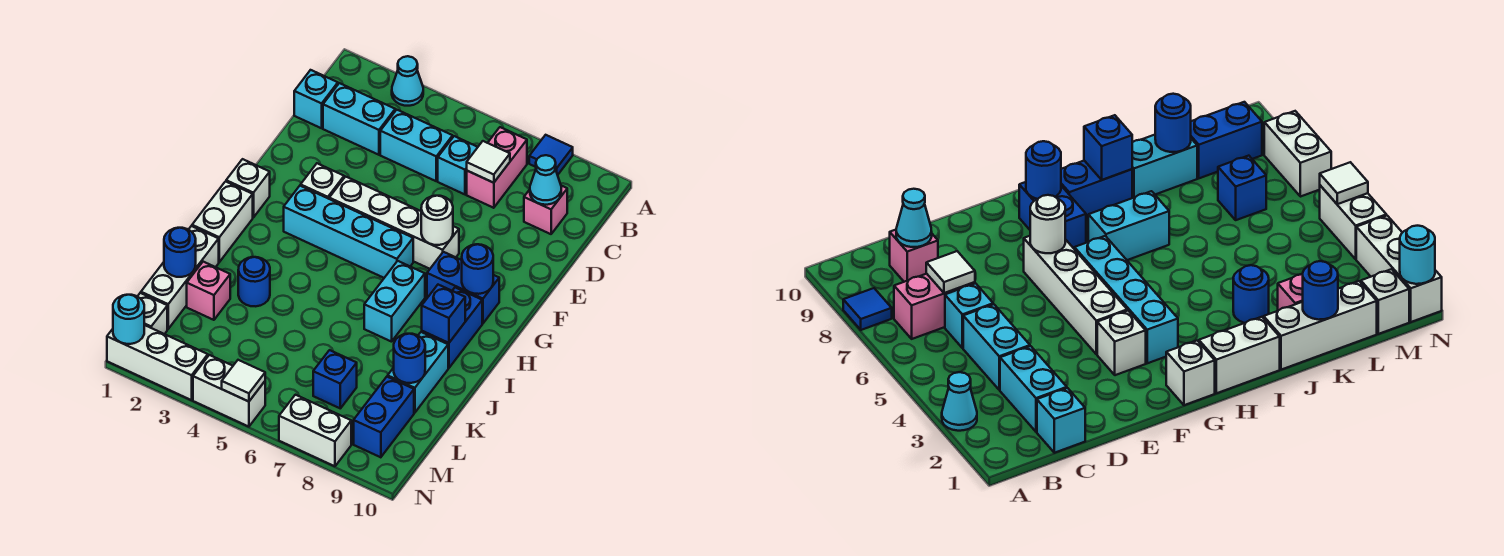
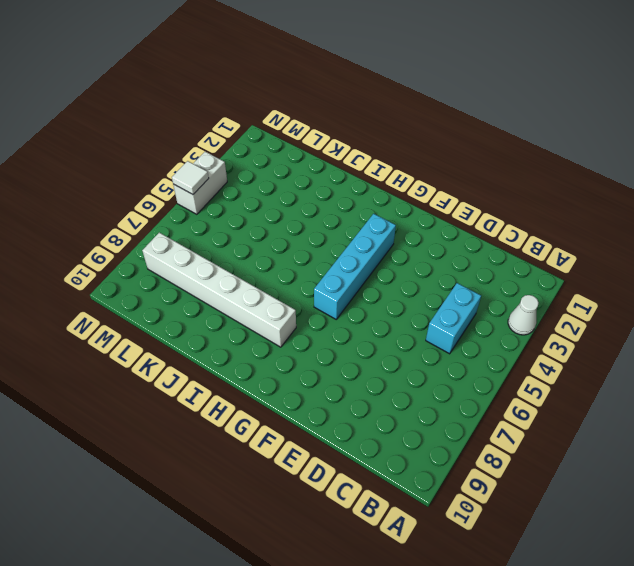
white cone A3 level 1 -> cyan cone A3 level 1
white brick H8:M8 level 1 -> none
none -> blue tile A8 level 1
none -> pink brick B7:C7 level 1
none -> cyan brick C1 level 1
none -> cyan brick C2:C3 level 1

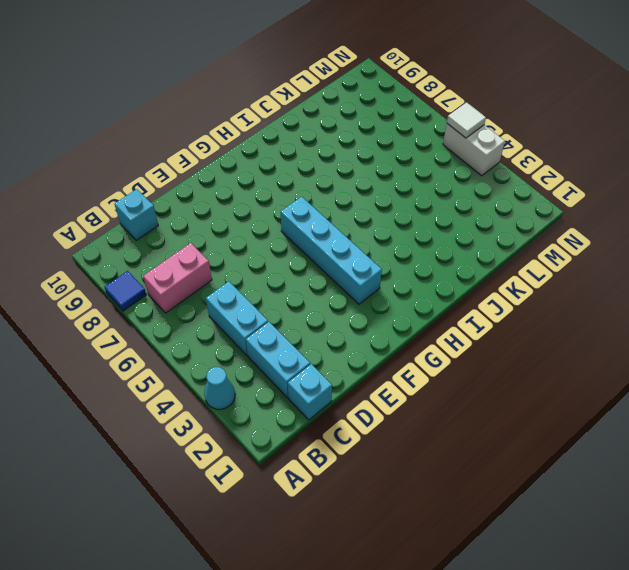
cyan brick C10 level 1 -> cyan brick C6 level 1
none -> pink brick C9 level 1
none -> white brick F3 level 1
none -> white brick F4:F7 level 1
none -> white brick G1 level 1

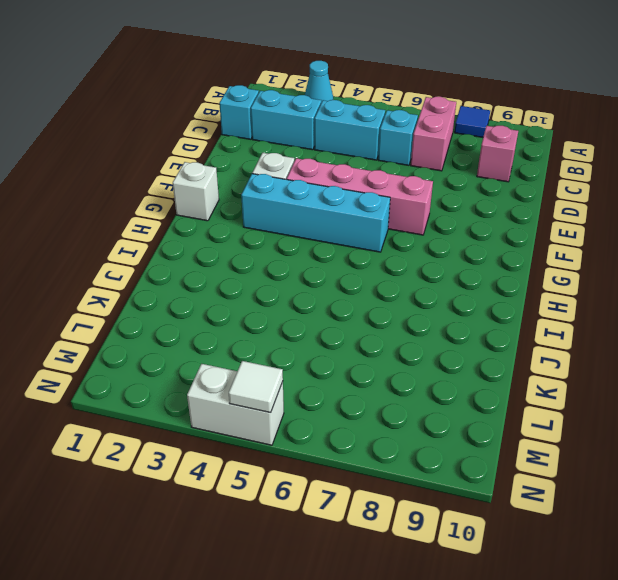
pink brick F4:F7 level 1 -> white brick F4:F7 level 1
none -> blue brick G8:G9 level 1
none -> white brick H1:I1 level 1
none -> cyan brick H7:I7 level 1
none -> blue brick H9:I9 level 1

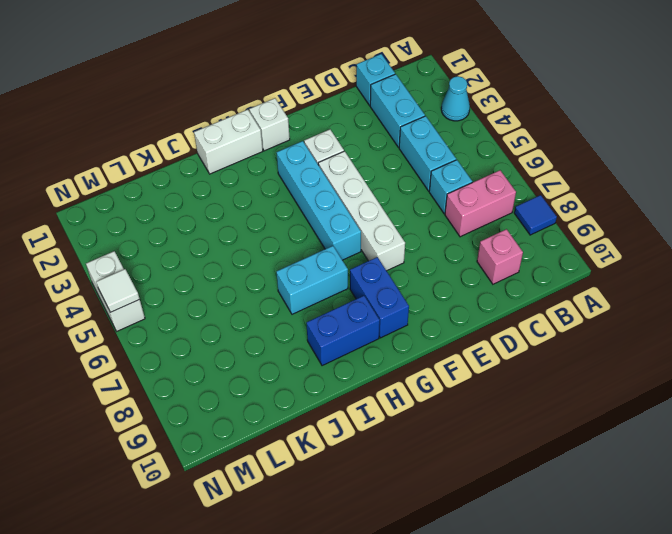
none -> white brick J1:L1 level 1
none -> blue round brick J3 level 1
none -> cyan brick J9:K9 level 1
none -> pink brick K2 level 1

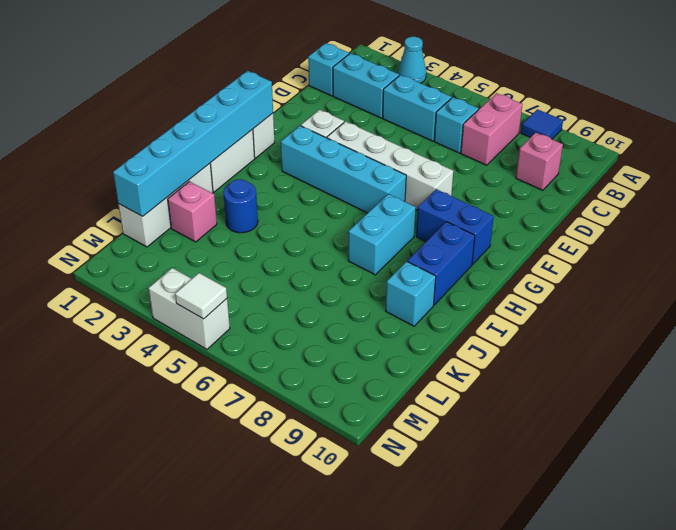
cyan brick G1:L1 level 2 -> blue round brick K1 level 2
cyan brick J9 level 1 -> cyan brick J9:K9 level 1
none -> blue brick L7 level 1
none -> blue brick L9:M9 level 1
none -> white brick M1 level 1
none -> white brick N1:N3 level 1

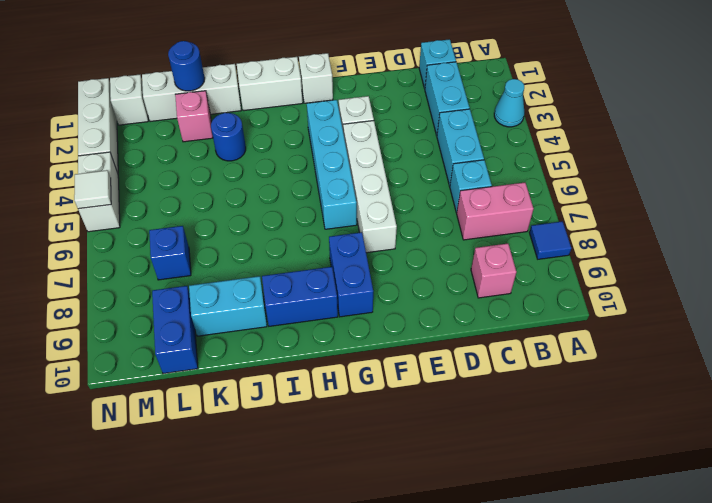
blue brick L9:L10 level 1 -> blue brick L9:M9 level 1
none -> cyan brick H7:I7 level 1
none -> white brick N7:N8 level 1
none -> white tile C7 level 2
none -> cyan cone C9 level 2

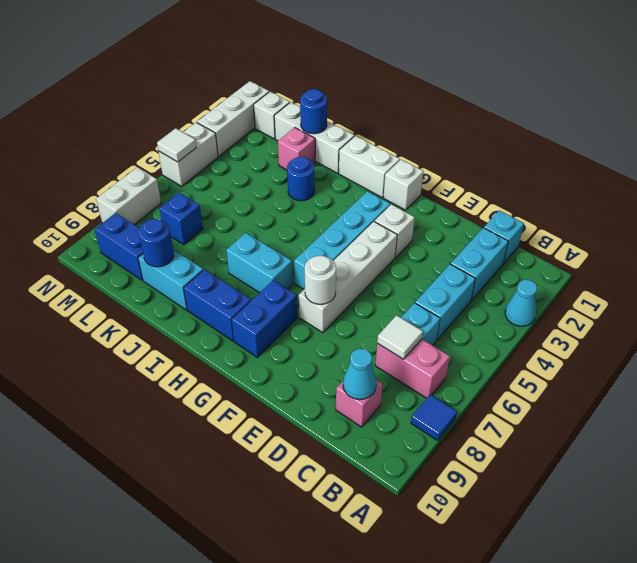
none -> blue round brick G9 level 2
none -> blue brick I9 level 2
none -> cyan round brick N1 level 2

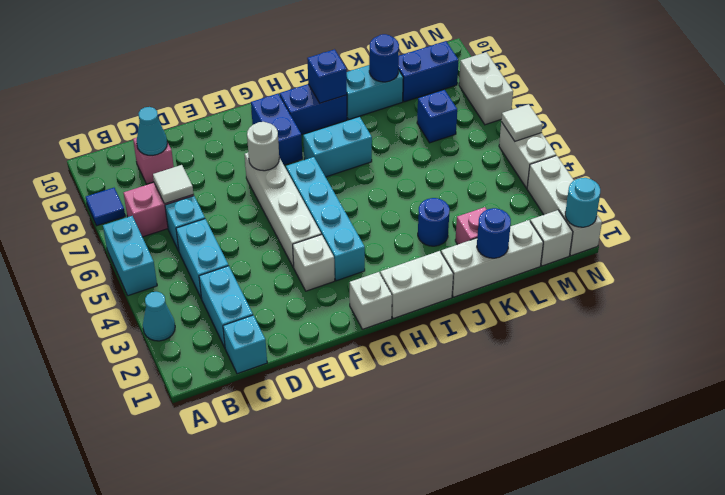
cyan brick A5:A6 level 1 -> none
none -> blue round brick G9 level 2

